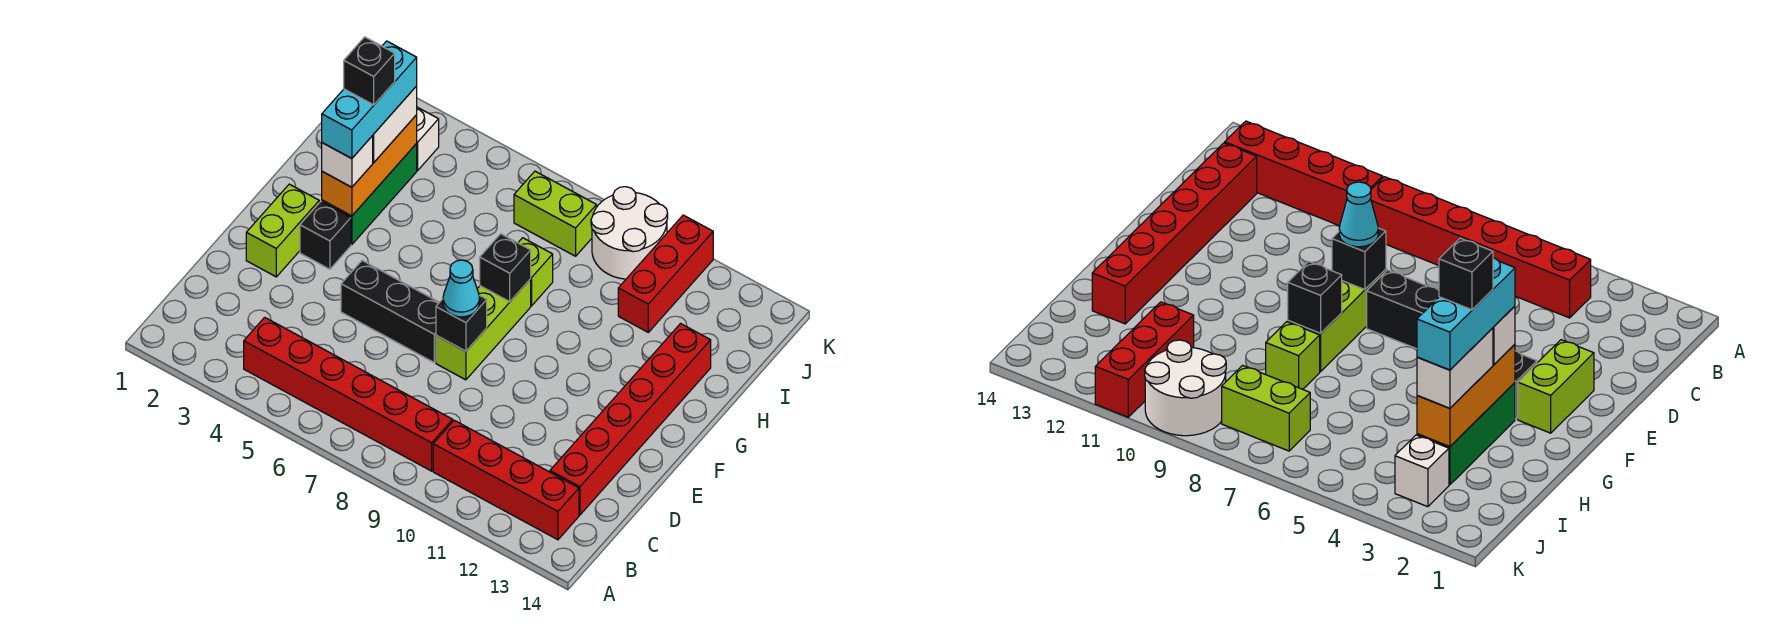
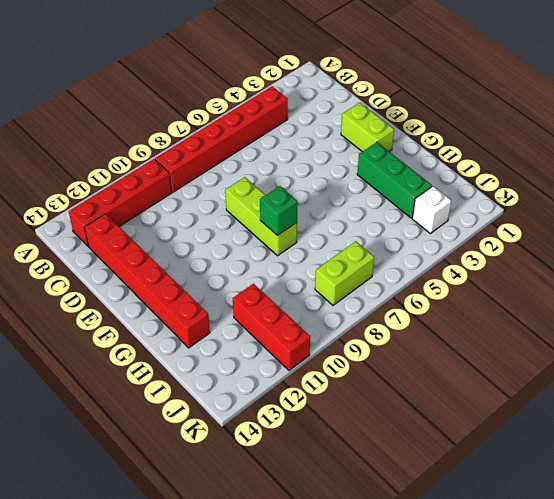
green brick G8 level 2 -> black brick G8 level 2
none -> black brick E5:E7 level 1
none -> black brick F3 level 1
none -> lime brick H8 level 1

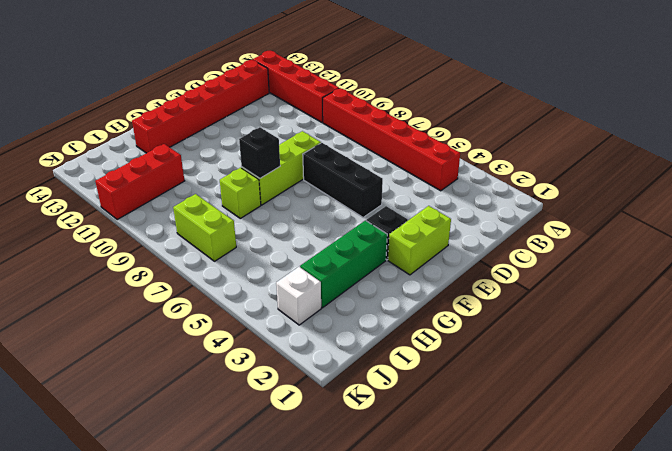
none -> white round brick J9:K10 level 1
none -> black brick E8 level 2
none -> orange brick G3:I3 level 2

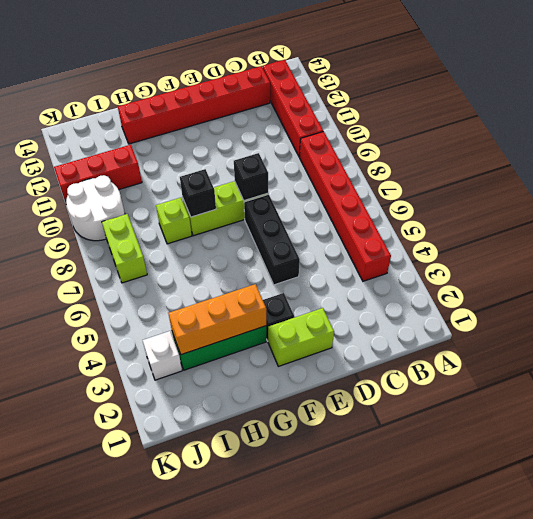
none -> cyan cone E8 level 3
none -> white brick G3 level 3
none -> white brick H3:I3 level 3

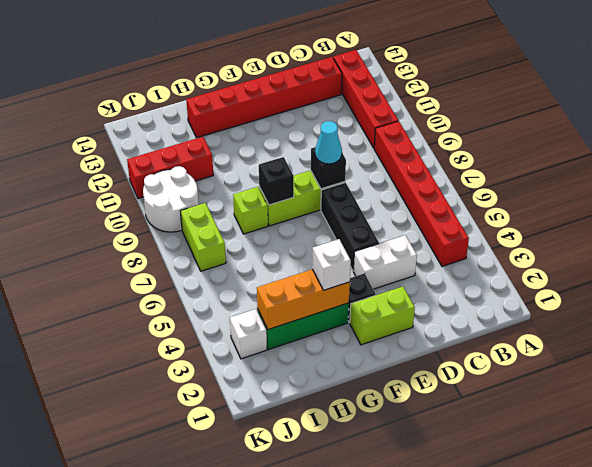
white brick D4:E4 level 1 -> white brick H3:I3 level 3
none -> cyan brick G3:I3 level 4
none -> black brick H3 level 5

